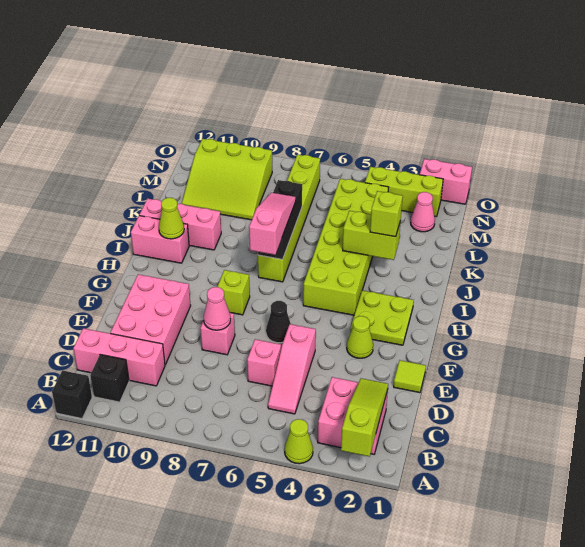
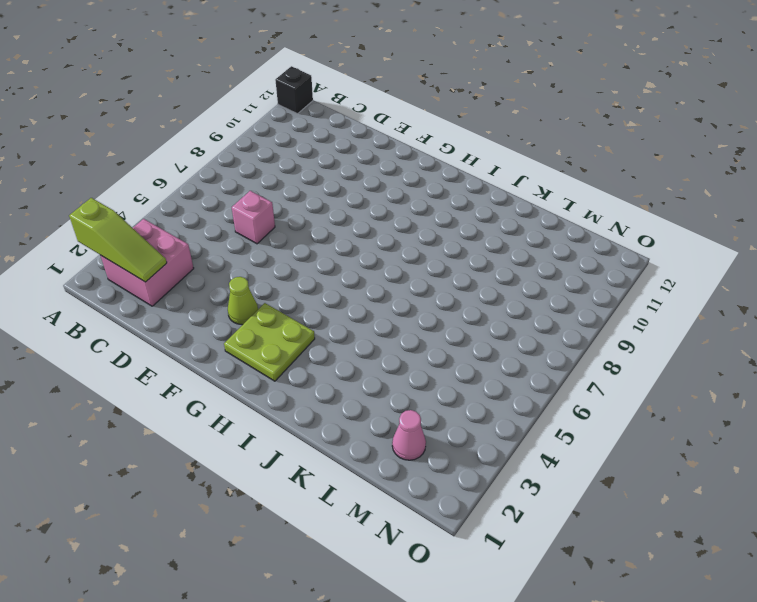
none -> lime cone A4 level 1
none -> black brick B11 level 1
none -> pink slope C5:E5 level 1 top E

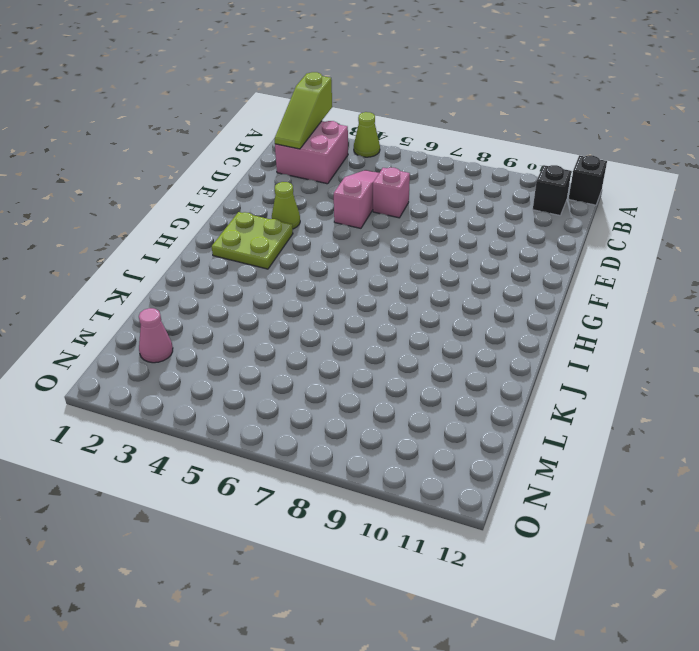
none -> pink brick C10:C12 level 1
none -> pink brick D10:F11 level 1
none -> lime tile E1 level 1

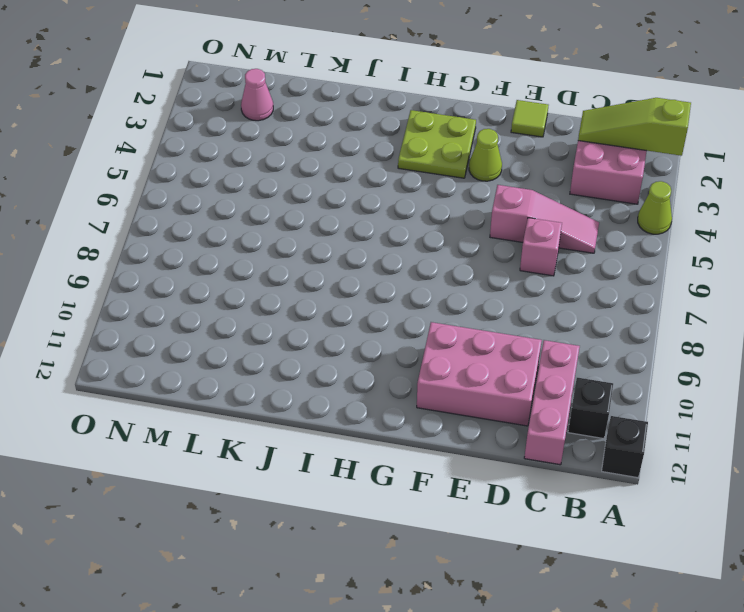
none -> pink brick E8 level 1
none -> black cone F6 level 1
none -> lime brick G8 level 1

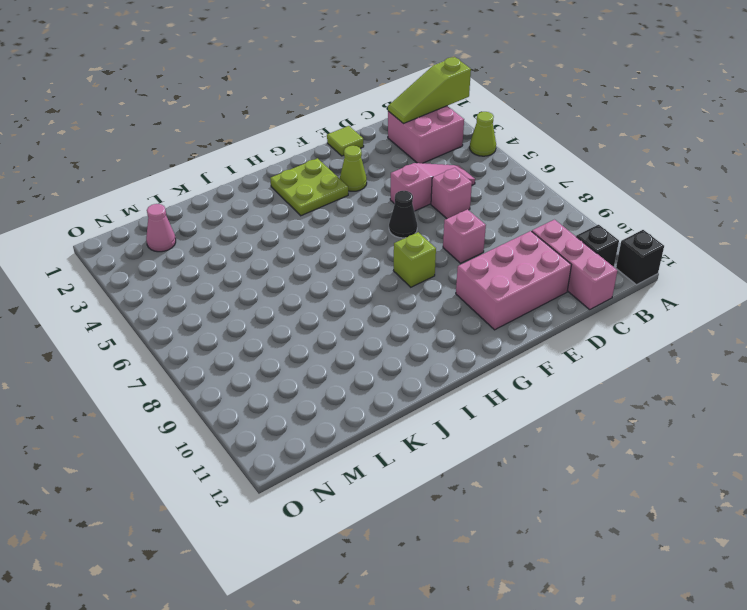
none -> lime brick H4:M5 level 1
none -> lime brick I7:N7 level 1
none -> pink brick I11:I12 level 1

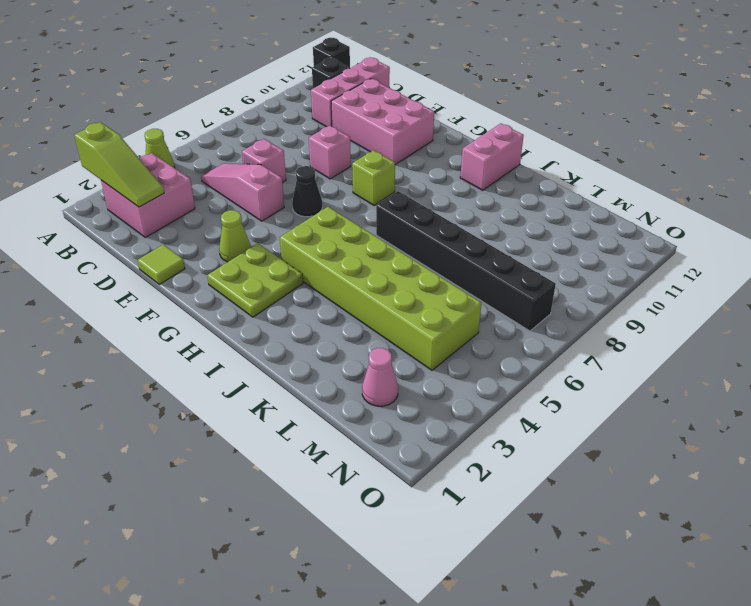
black brick I7:N7 level 1 -> lime brick I7:N7 level 1
none -> pink brick J10:J12 level 1
none -> lime slope L9:N11 level 1 top N
none -> lime brick N2:N4 level 1

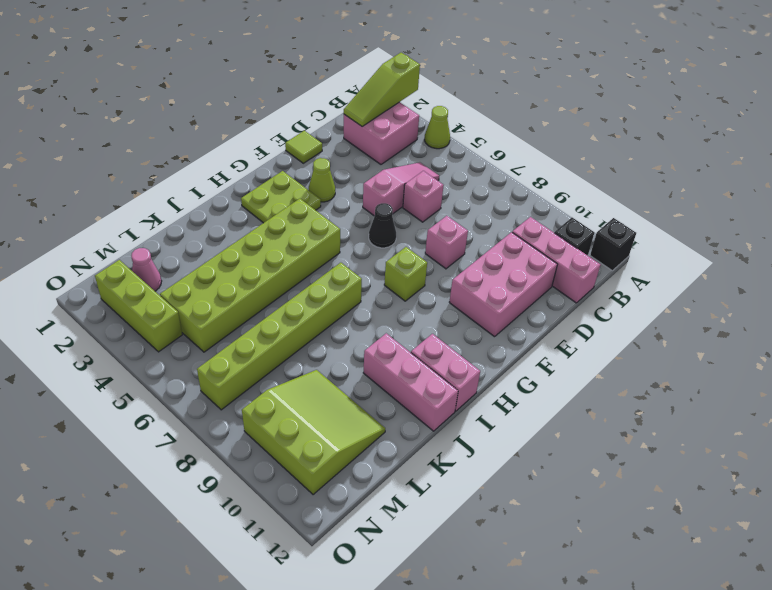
none -> pink brick O1:O2 level 1
none -> pink cone E8 level 2
none -> black brick I7:K7 level 2

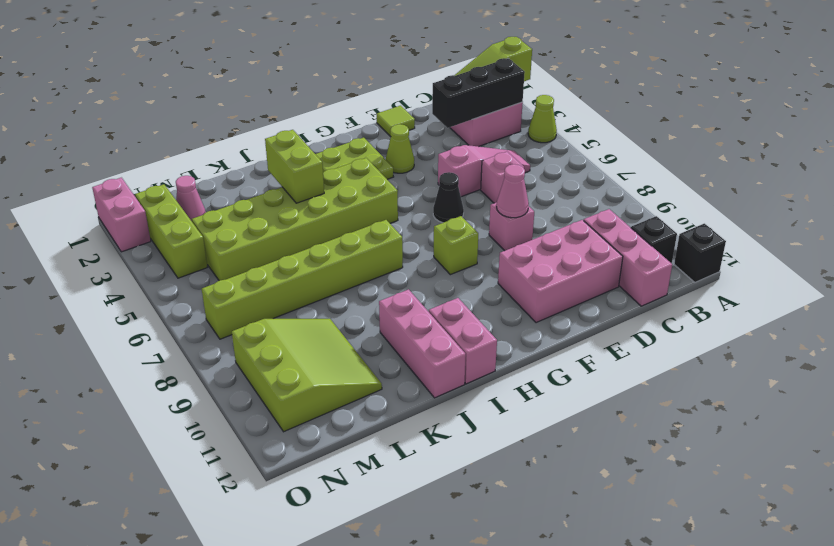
black brick B3:D3 level 2 -> black brick I7:K7 level 2
none -> lime cone I11 level 2
none -> pink slope H7:J7 level 3 top H
none -> lime brick J3 level 3

